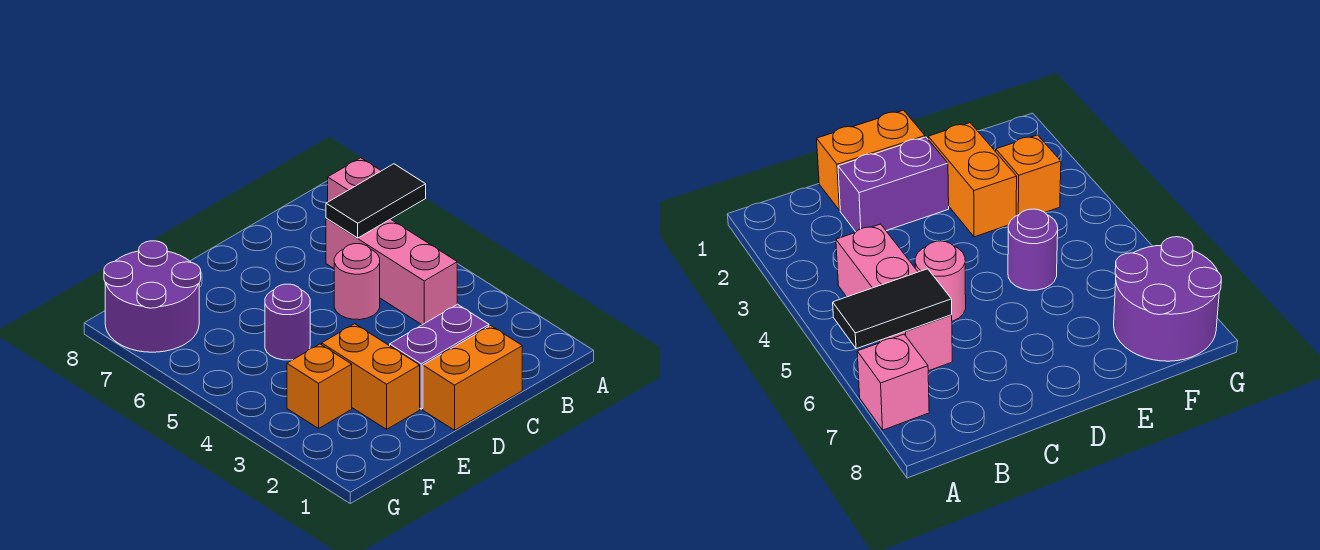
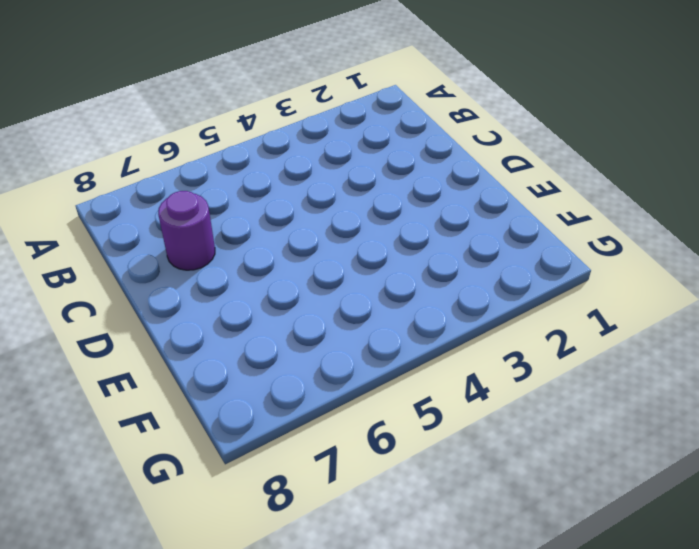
purple round brick C7 level 1 -> purple round brick E5 level 1
none -> pink brick A7 level 1
none -> pink brick B4:B6 level 1

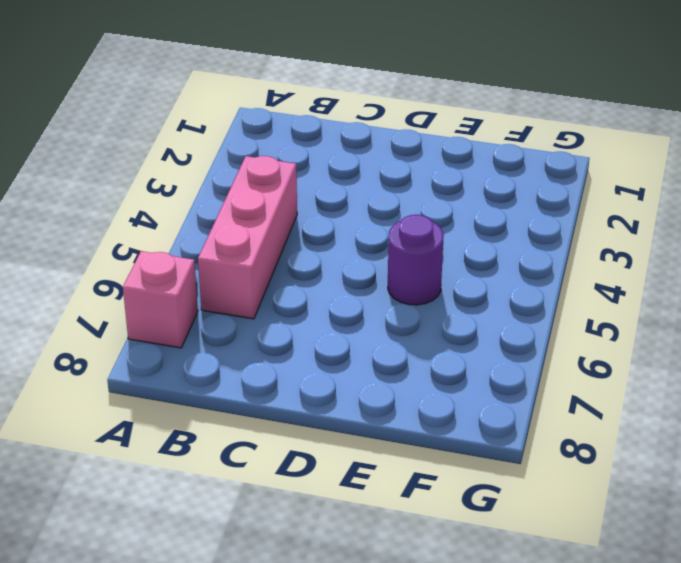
none -> orange brick C1:D1 level 1
none -> purple brick C2:D2 level 1

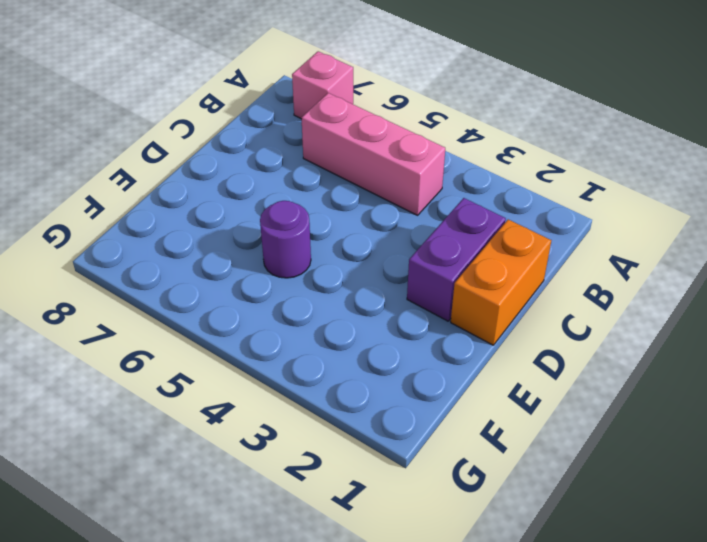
none -> pink round brick C5 level 1
none -> orange brick E2:E3 level 1

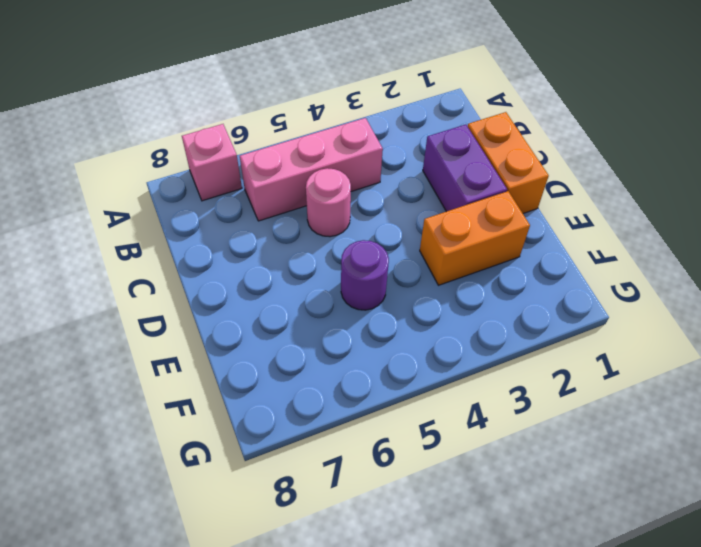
none -> orange brick F3 level 1
none -> purple round brick F7:G8 level 1

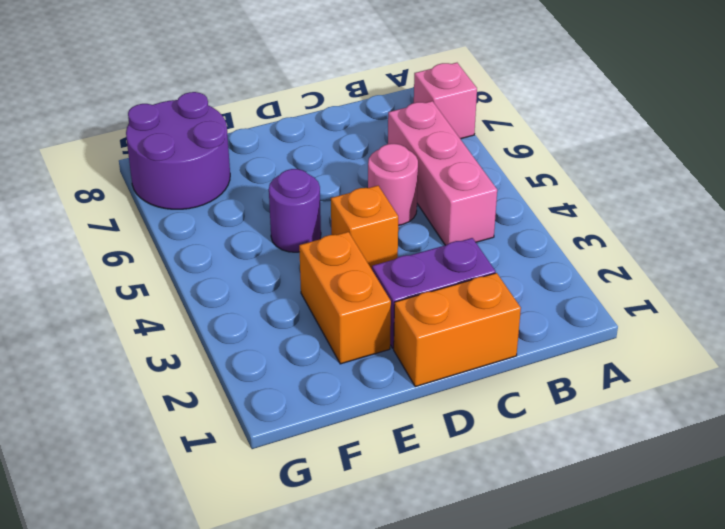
orange brick D4 level 1 -> orange brick F3 level 1
none -> black tile A6:B6 level 2

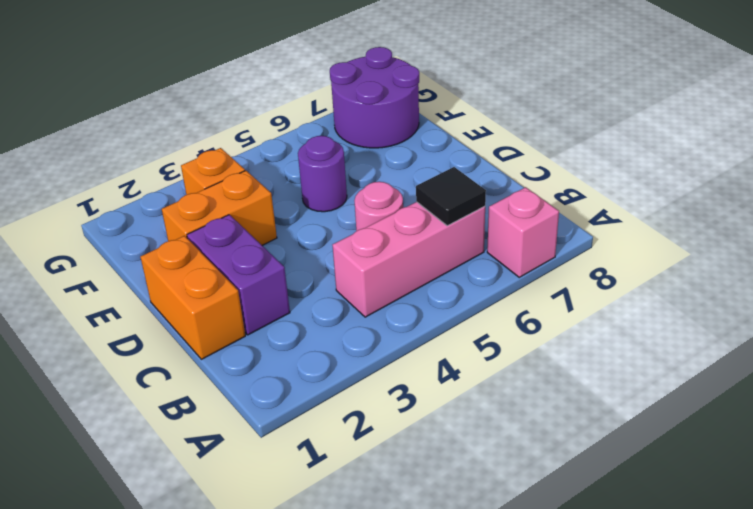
black tile B6 level 2 -> black tile A6:B6 level 2

